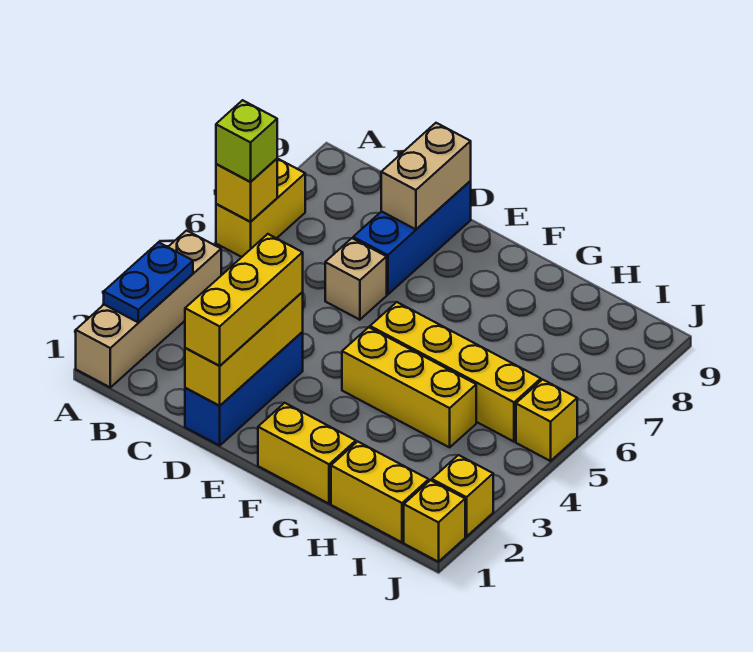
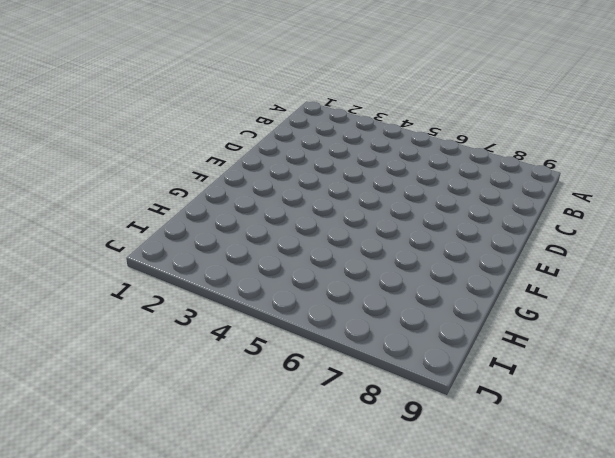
none -> tan brick A1:A4 level 1
none -> yellow brick A6:A7 level 1
none -> blue brick D1:D3 level 1

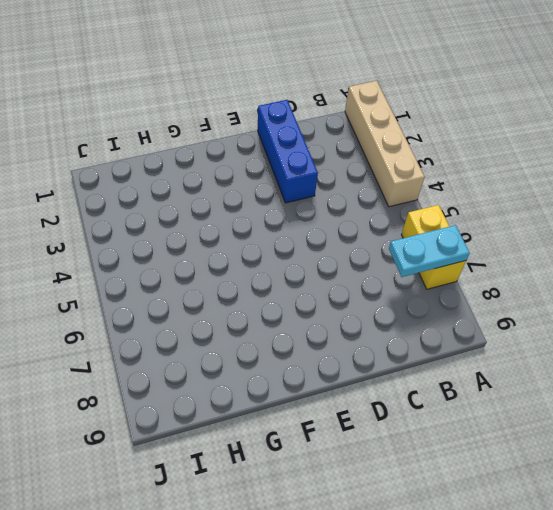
cyan plate A7:B7 level 2 -> none
none -> tan brick D6 level 1
none -> blue brick D7:D9 level 1
none -> yellow brick F1:G1 level 1

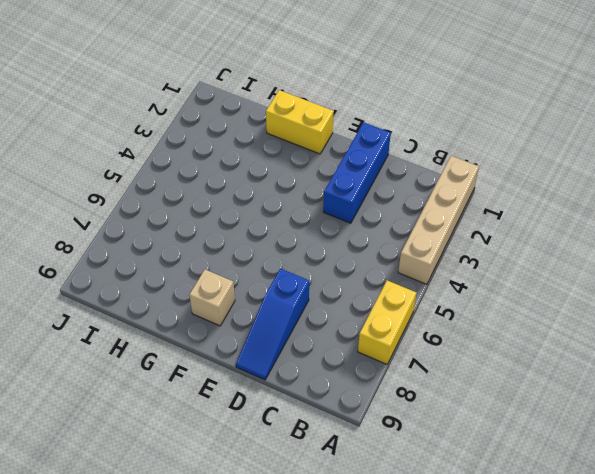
blue slope D7:D9 level 1 top 7 -> blue brick D7:D9 level 1
tan brick F8 level 1 -> tan brick D6 level 1
none -> yellow brick F4:H4 level 1
none -> yellow brick F5:I5 level 1
none -> yellow brick H1:I1 level 1

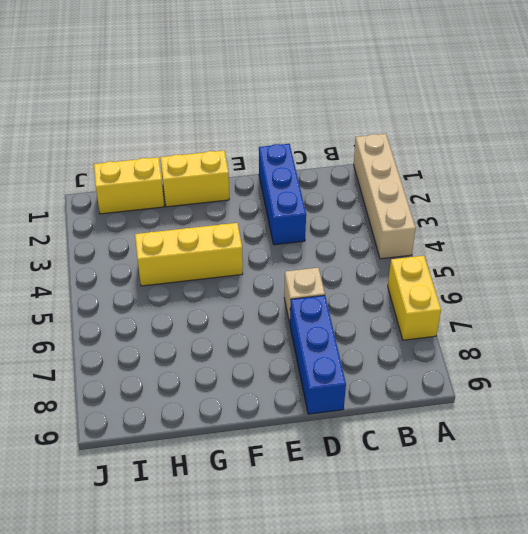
none -> yellow brick F5:I5 level 1
none -> yellow brick J1 level 1
none -> yellow brick J2 level 1

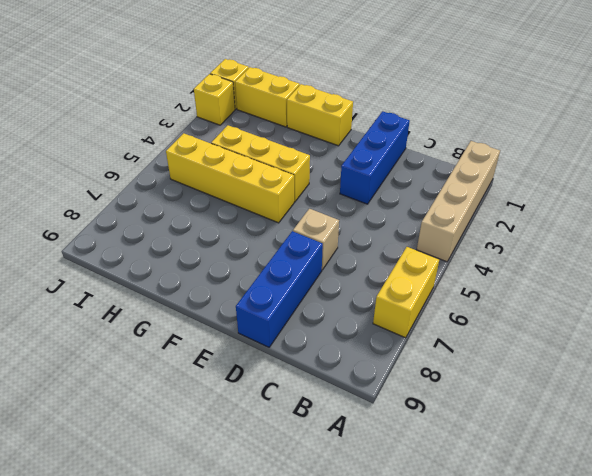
none -> yellow brick J5 level 1
none -> blue plate A2:A3 level 2
none -> yellow brick A6 level 2

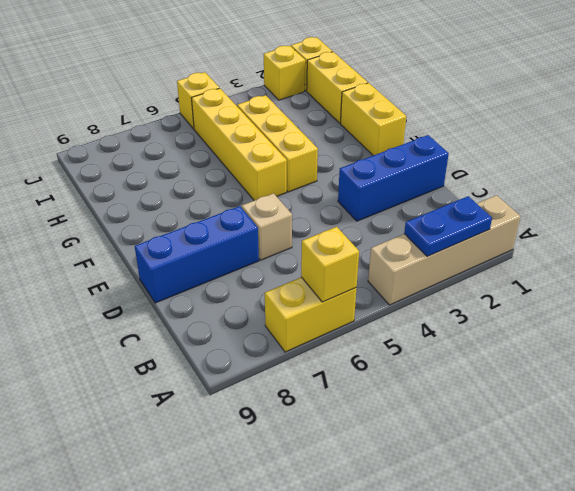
none -> yellow brick D1:D3 level 2
none -> tan brick D8:D9 level 2
none -> lime brick A6 level 3

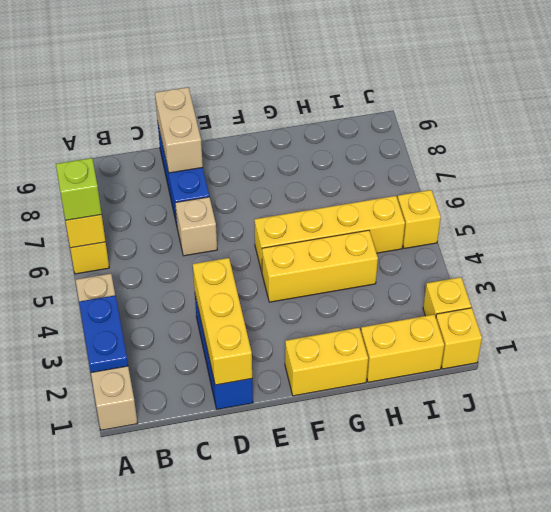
none -> yellow brick D1:D3 level 3

